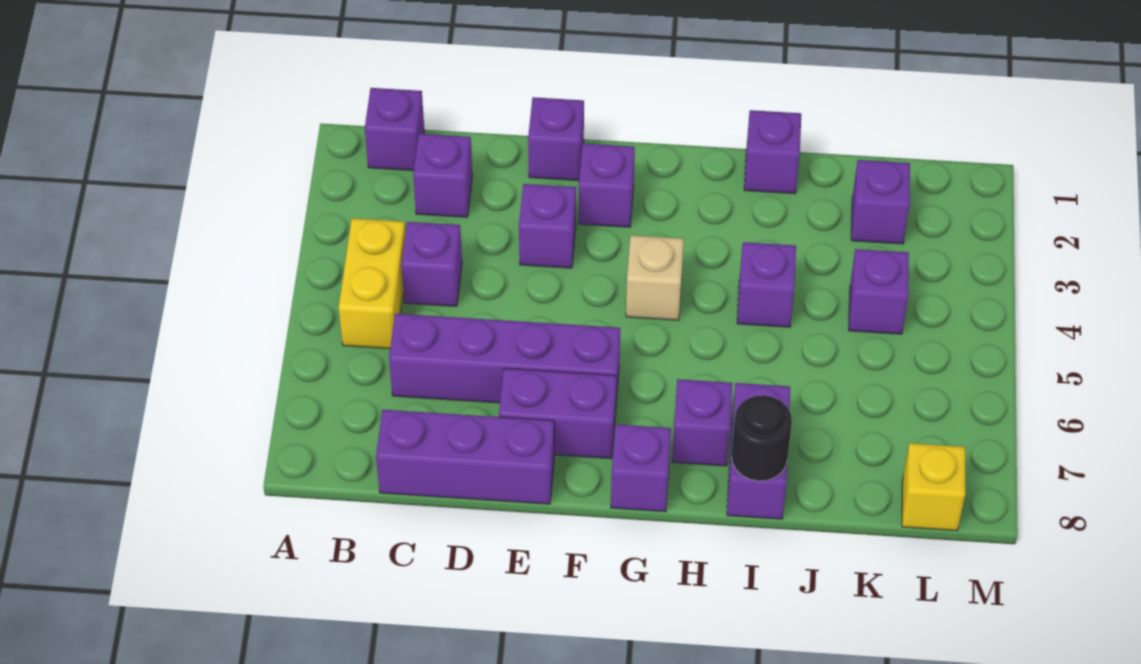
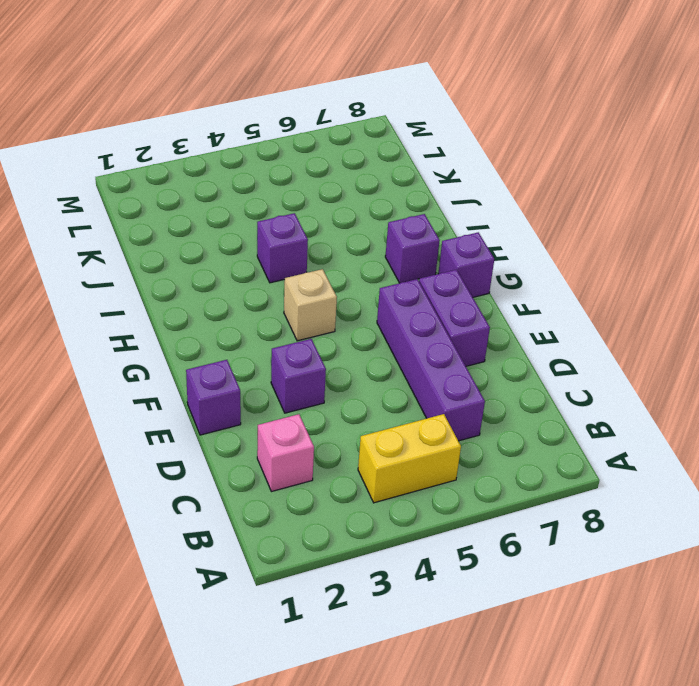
pink brick C2 level 1 -> purple brick C2 level 1
none -> purple brick B1 level 1
none -> purple brick C4 level 1
none -> purple brick C8:E8 level 1

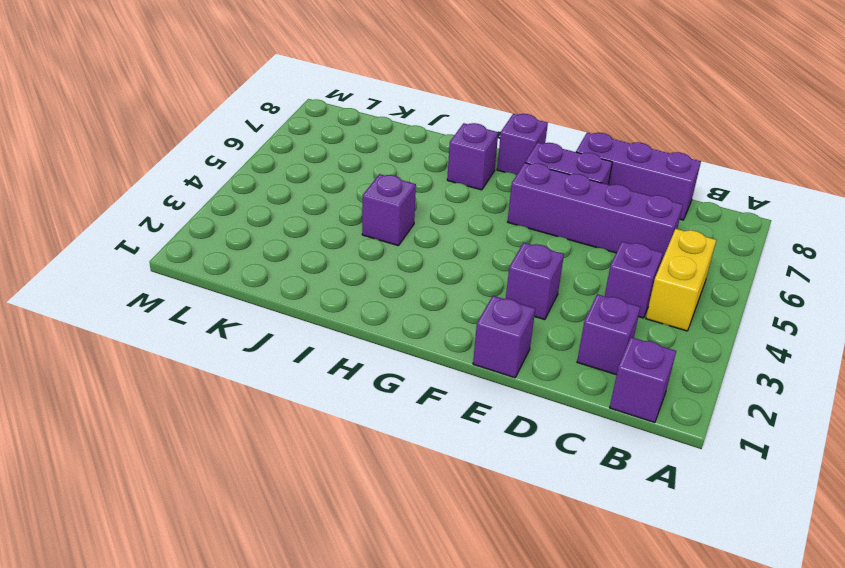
none -> purple brick F2 level 1
none -> tan brick G4 level 1
none -> purple brick I1 level 1

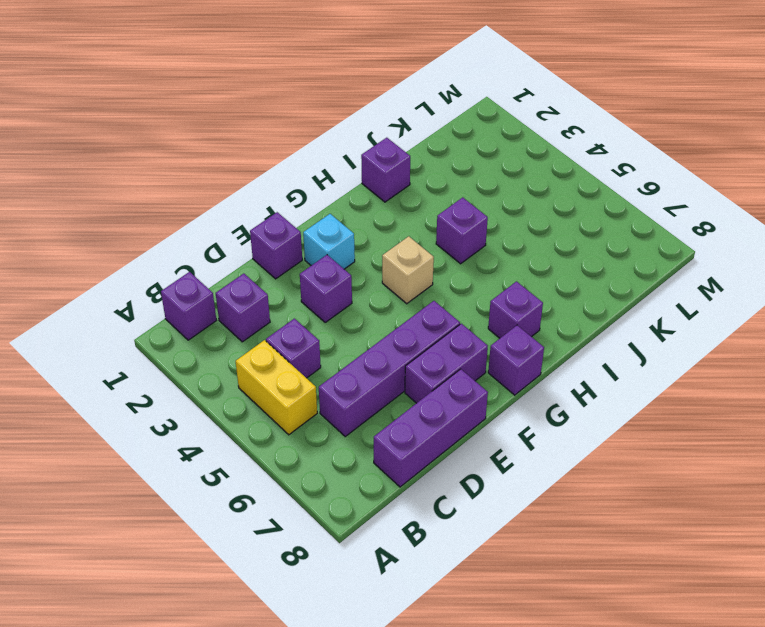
cyan brick F2 level 1 -> purple brick F2 level 1
none -> purple brick I7:I8 level 1
none -> purple brick K2 level 1
none -> purple brick K4 level 1

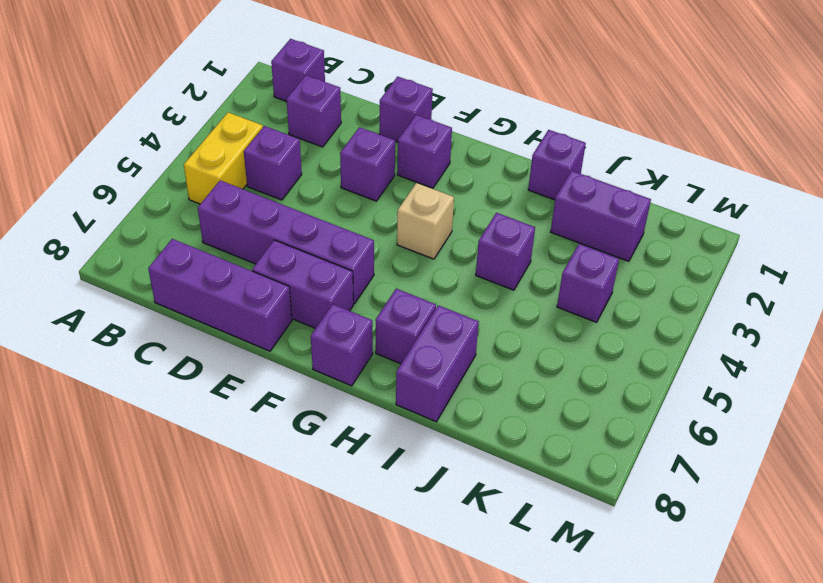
purple brick J2:K2 level 1 -> purple brick K2 level 1
none -> yellow brick L8 level 1
none -> black round brick I8 level 2

